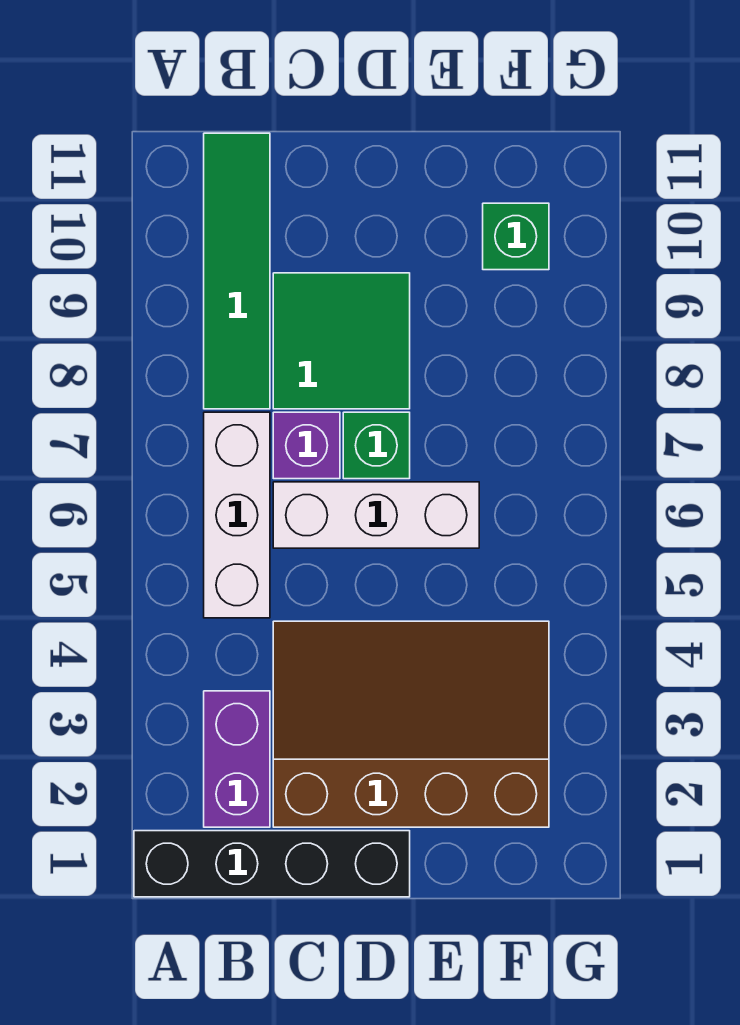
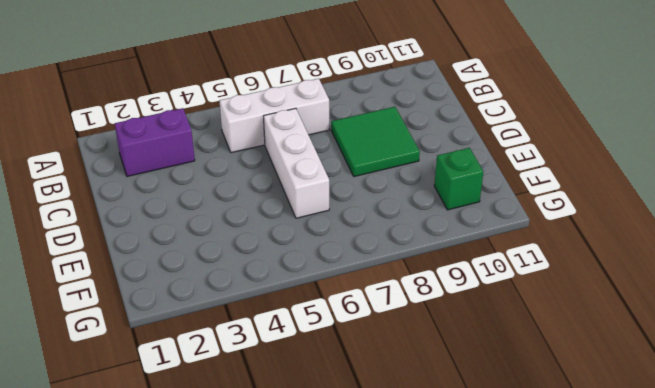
none -> black brick A1:D1 level 1
none -> green tile B8:B11 level 1

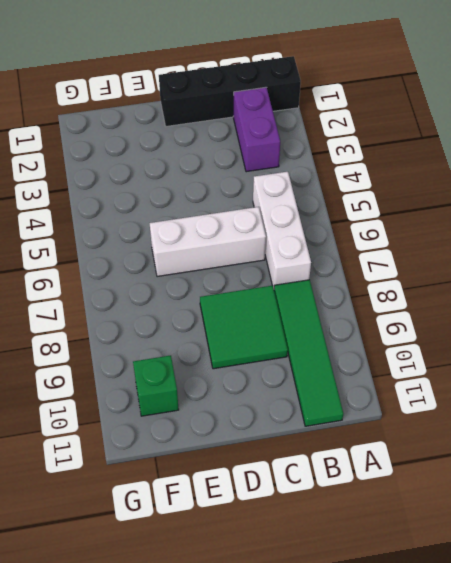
none -> brown slope C2:F4 level 1 top 2
none -> purple brick C7 level 1

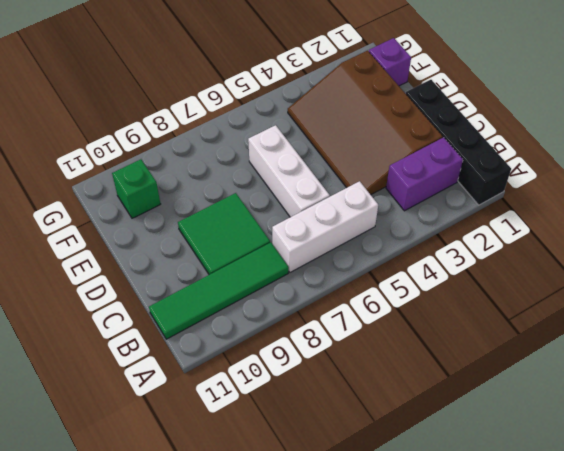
purple brick F1 level 1 -> purple brick C7 level 1
none -> green brick D7 level 1

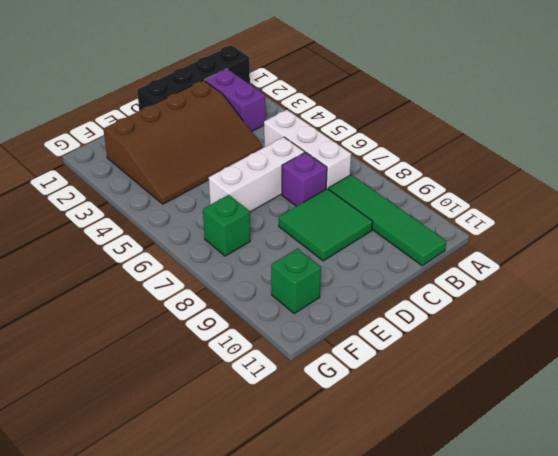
green brick F7 level 1 -> green brick D7 level 1

